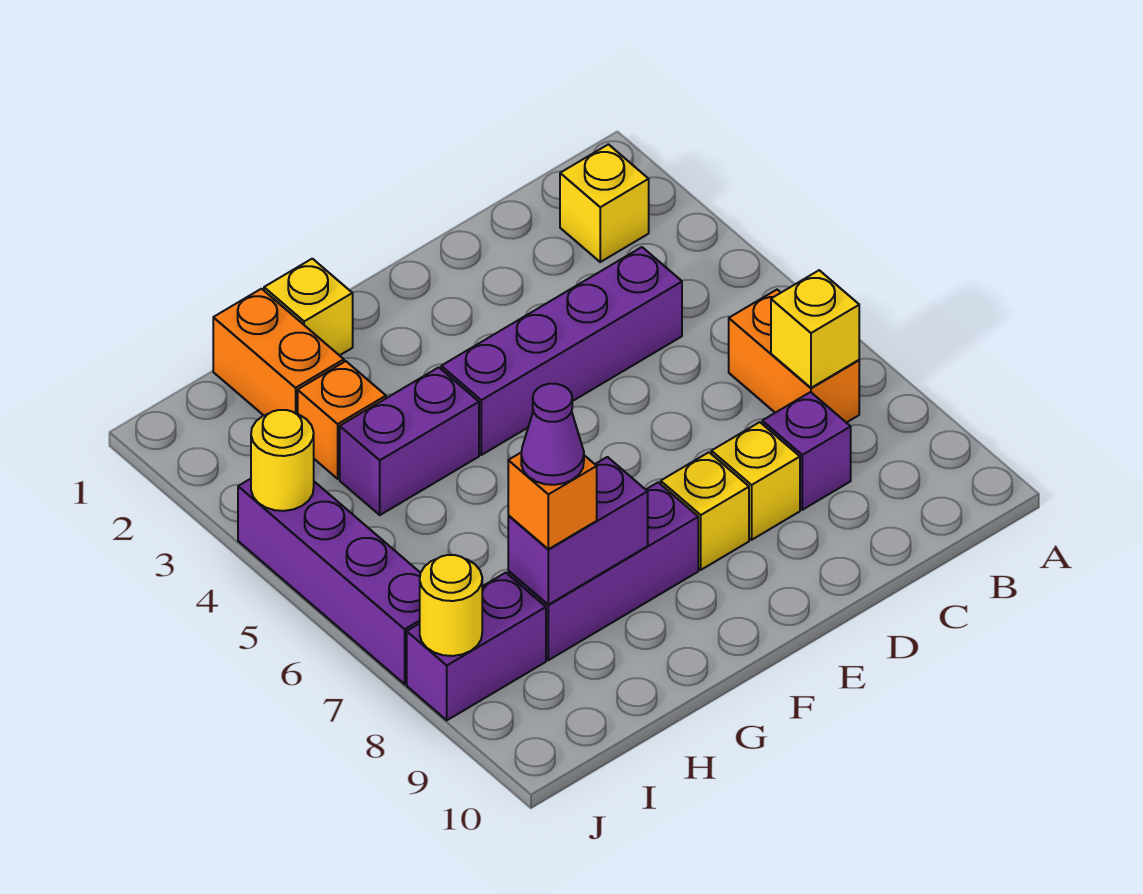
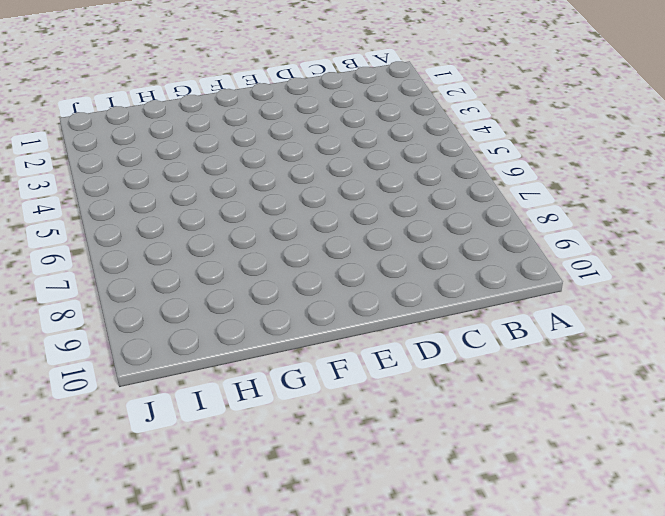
none -> yellow brick B2 level 1
none -> orange brick B6:B7 level 1
none -> purple brick C4:F4 level 1

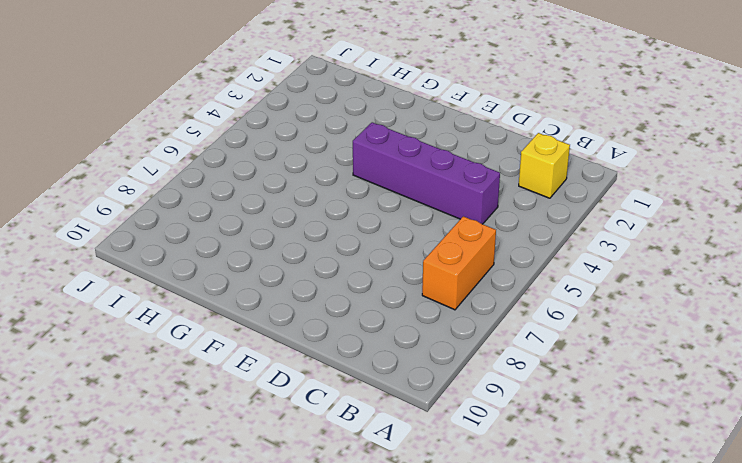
none -> purple brick C8 level 1
none -> yellow brick D8 level 1
none -> yellow brick E8 level 1

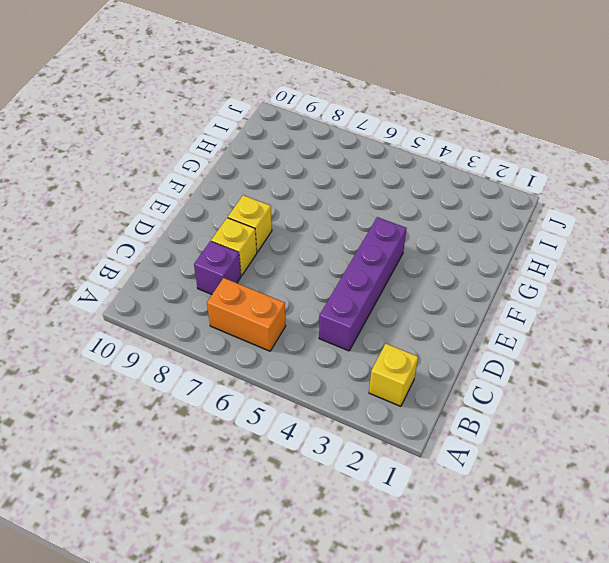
none -> purple brick F8:H8 level 1
none -> yellow brick G1 level 1
none -> purple brick G4:H4 level 1

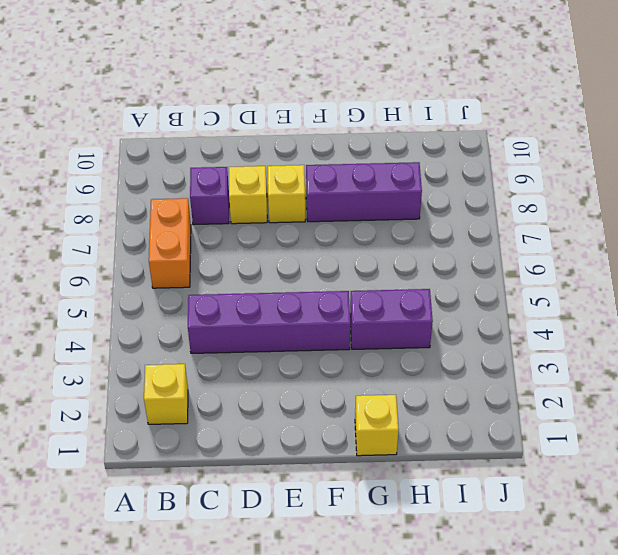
none -> orange brick H1:H2 level 1
none -> orange brick H3 level 1
none -> purple brick I8:J8 level 1

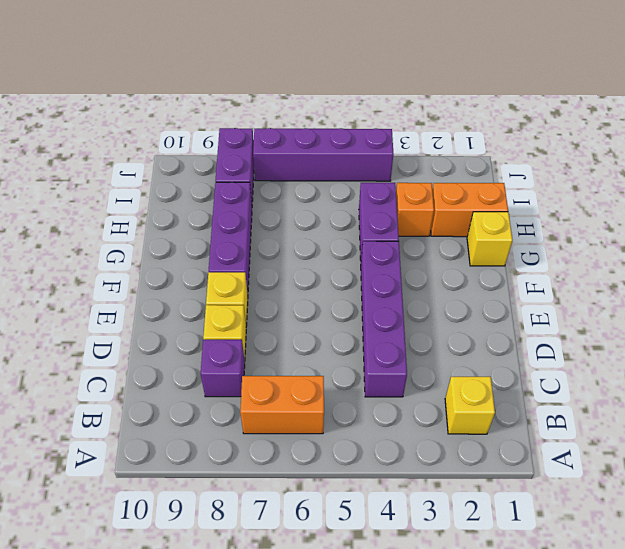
none -> yellow brick B7 level 2
none -> purple brick G8:H8 level 2
none -> yellow round brick J4 level 2

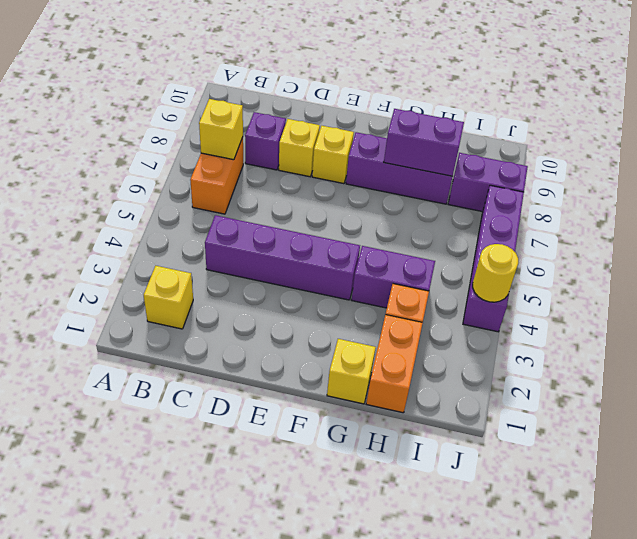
none -> yellow round brick J8 level 2
none -> orange brick H8 level 3
none -> purple cone H8 level 4

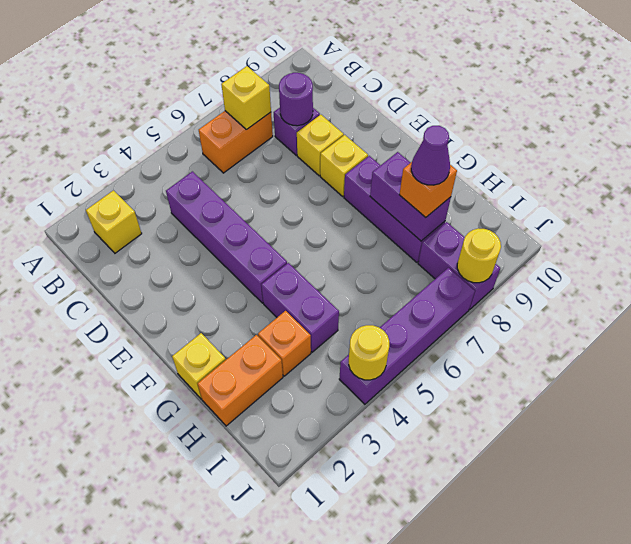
purple round brick C8 level 2 -> none

